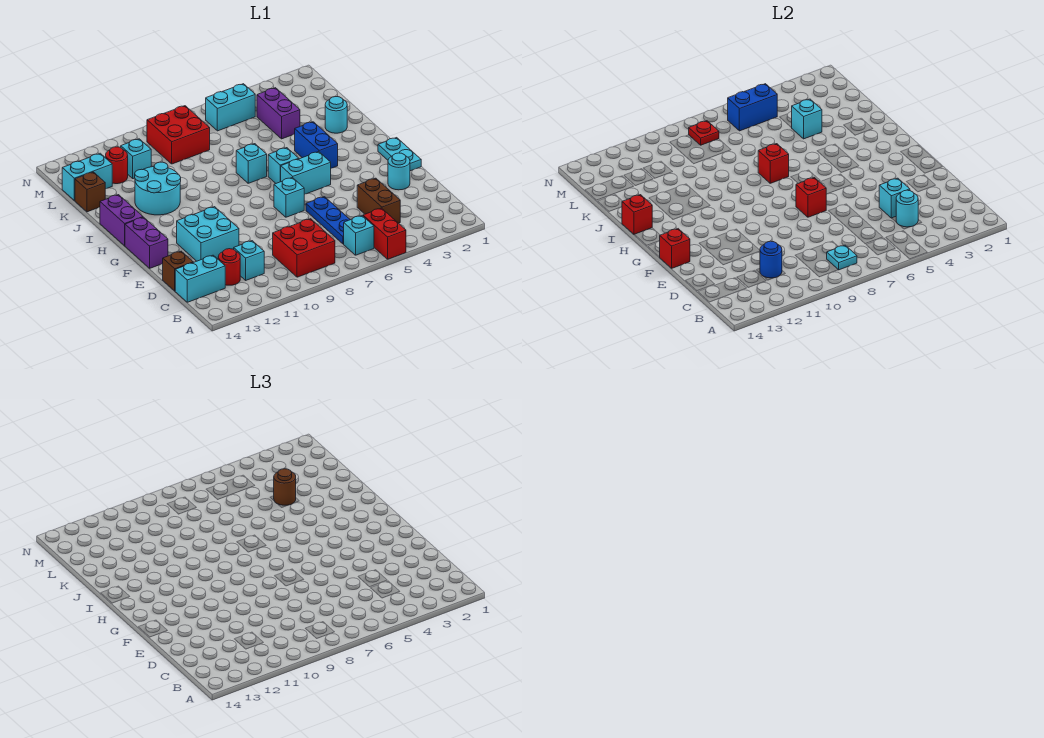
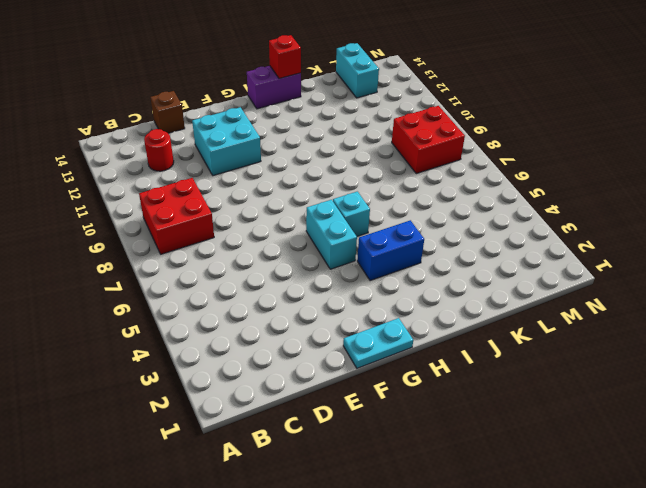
none -> red brick A5:B5 level 1
none -> cyan brick B6 level 1
none -> brown brick C4:D4 level 1
none -> blue plate C6:E6 level 1

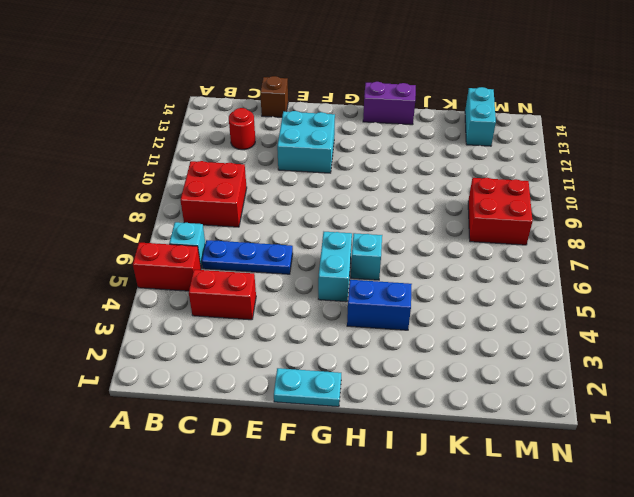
red brick C4:D4 level 1 -> brown brick C4:D4 level 1
none -> cyan brick C11 level 1
none -> cyan brick C13:C14 level 1
none -> cyan round brick E2 level 1
none -> cyan brick F7 level 1

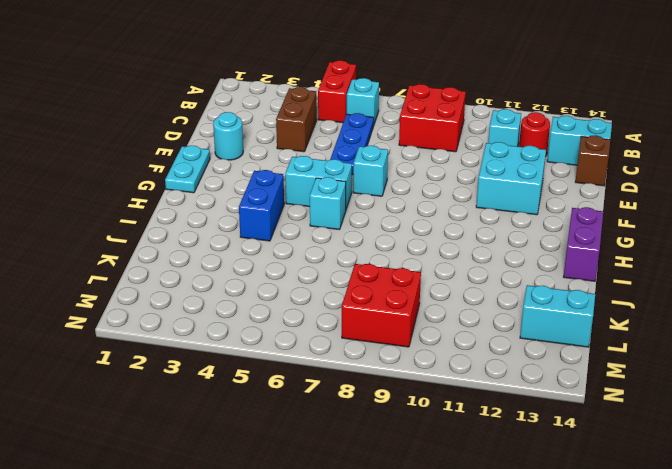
none -> purple brick F14:G14 level 1
none -> cyan brick I7 level 1
none -> cyan round brick I11:J12 level 1
none -> cyan round brick J2 level 1

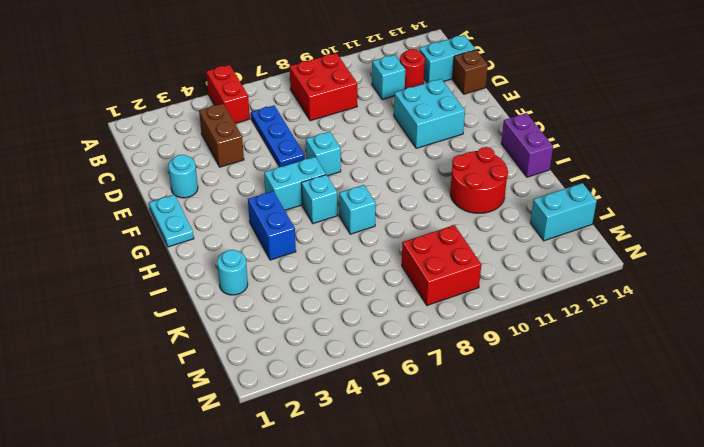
red round brick I11:J12 level 1 -> cyan round brick I11:J12 level 1
none -> cyan brick B6 level 1
none -> purple brick F14:G14 level 1
none -> purple brick K4:L4 level 1
none -> brown brick K14 level 1

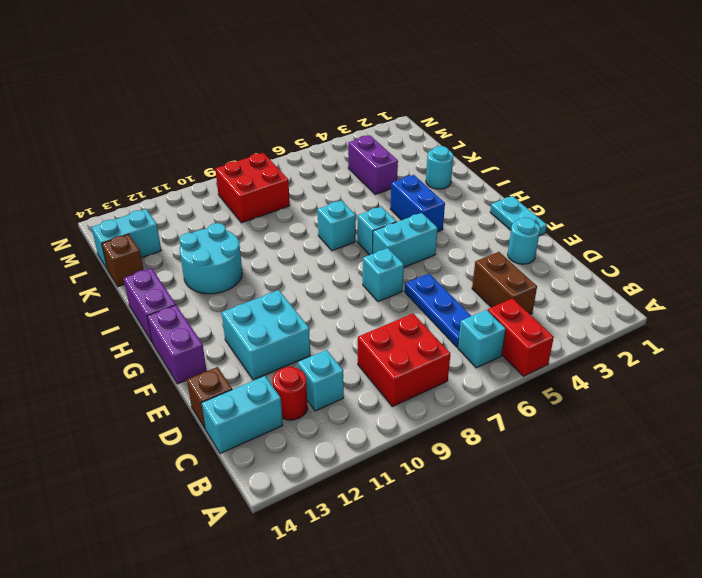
none -> cyan brick L11 level 1
none -> red round brick L12 level 1
none -> cyan brick M5:M6 level 1
none -> cyan plate B8 level 2

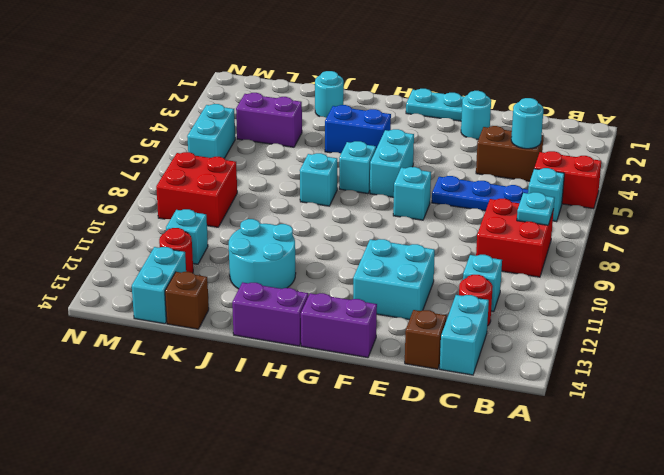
none -> blue round brick C11 level 2
none -> cyan brick D4 level 2
none -> red brick F7 level 2
none -> red brick F14 level 2

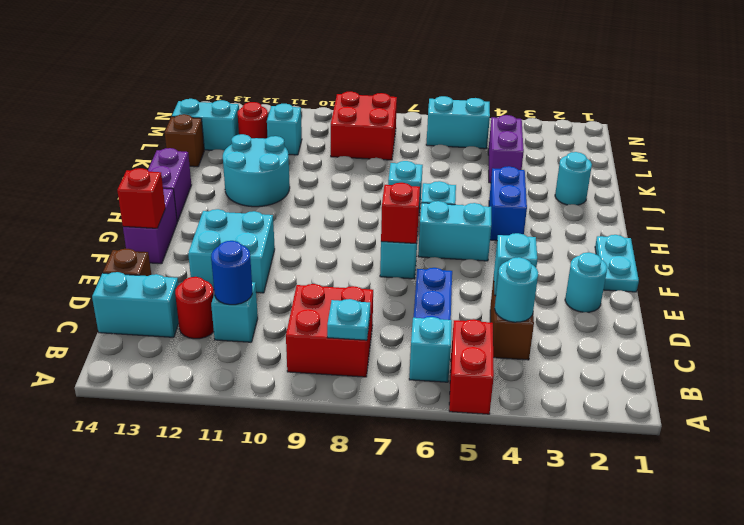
none -> red brick I7 level 2
none -> red brick I14 level 2
none -> cyan brick K4 level 2
none -> blue brick M5:M6 level 2

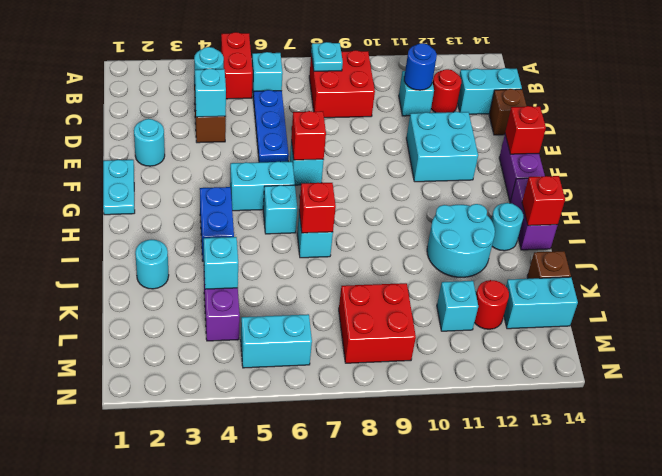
cyan round brick I13 level 1 -> none
none -> blue brick M5:M6 level 2
none -> red plate M8 level 2
none -> brown round brick K4 level 3

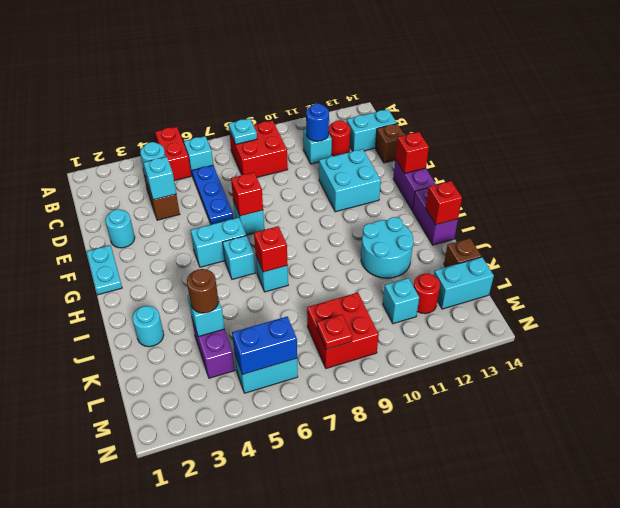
none -> blue brick H4:I4 level 1

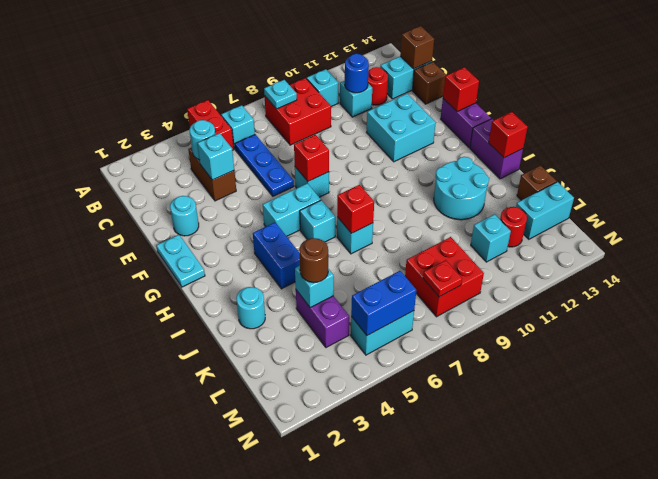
cyan brick B10 level 1 -> none
brown brick C14 level 2 -> none

